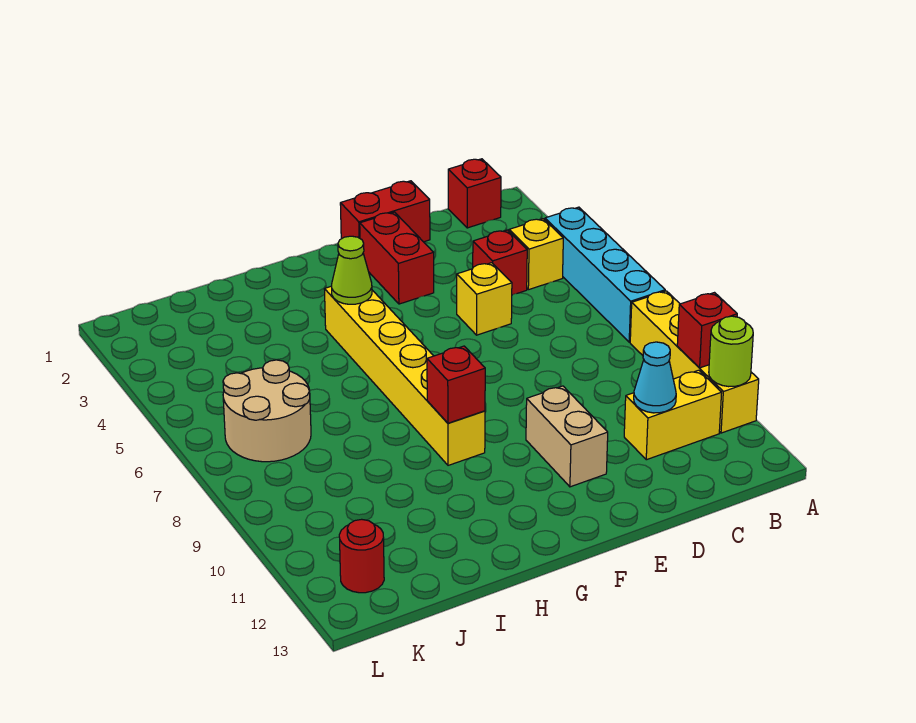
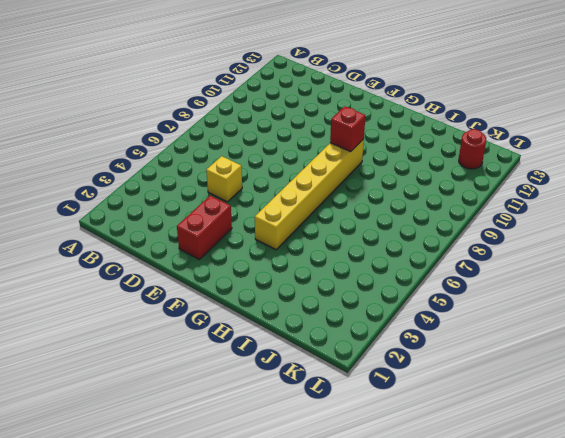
none -> cyan brick A4:A7 level 1
none -> yellow brick A8:A11 level 1
none -> red brick B1 level 1

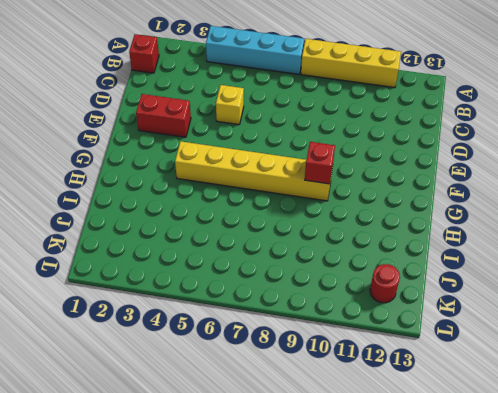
none -> yellow brick B4 level 1
none -> yellow brick B11:C11 level 1
none -> red brick C4 level 1

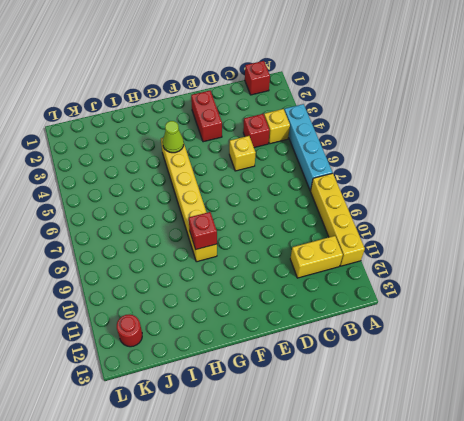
none -> red brick D1:E1 level 1
none -> tan brick E10:E11 level 1
none -> tan round brick J6:K7 level 1

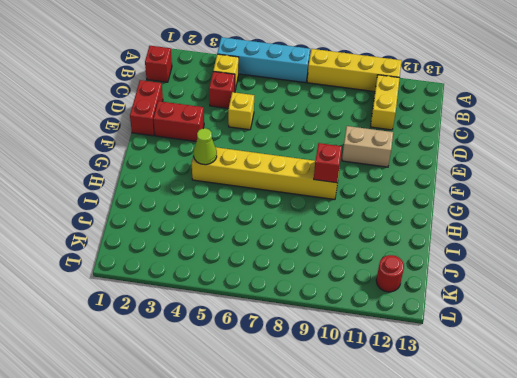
none -> tan round brick J6:K7 level 1
none -> red brick A10 level 2
none -> lime round brick A11 level 2

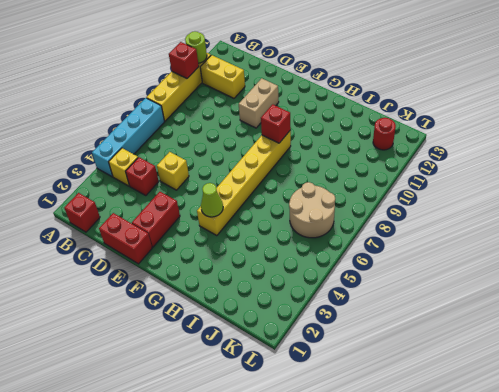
none -> cyan cone C11 level 2

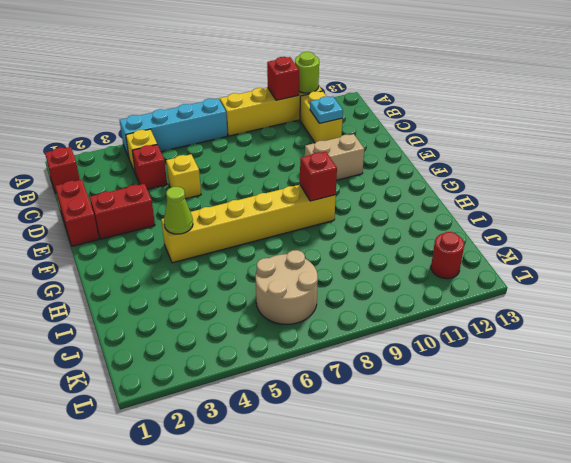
cyan plate C11 level 2 -> cyan cone C11 level 2

